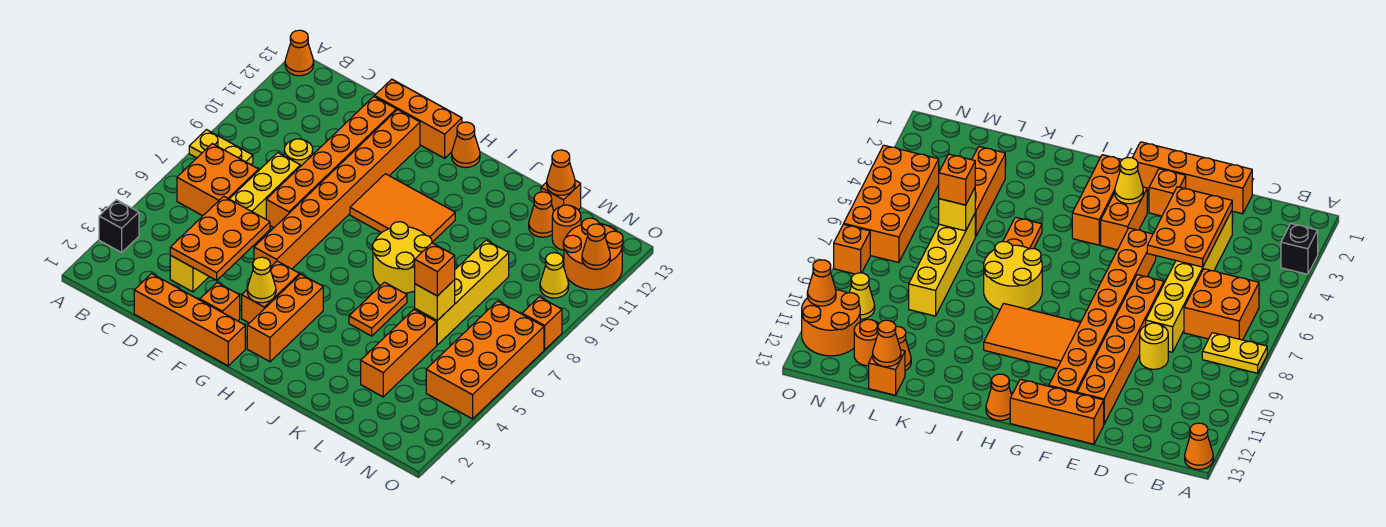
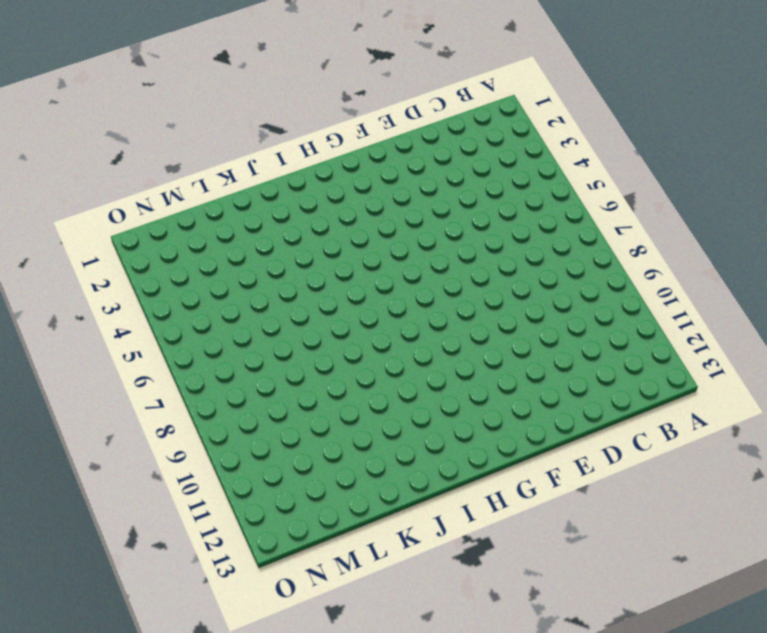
none -> black brick A3 level 1
none -> yellow plate A8:B8 level 1
none -> orange cone A13 level 1
none -> orange brick B6:C7 level 1

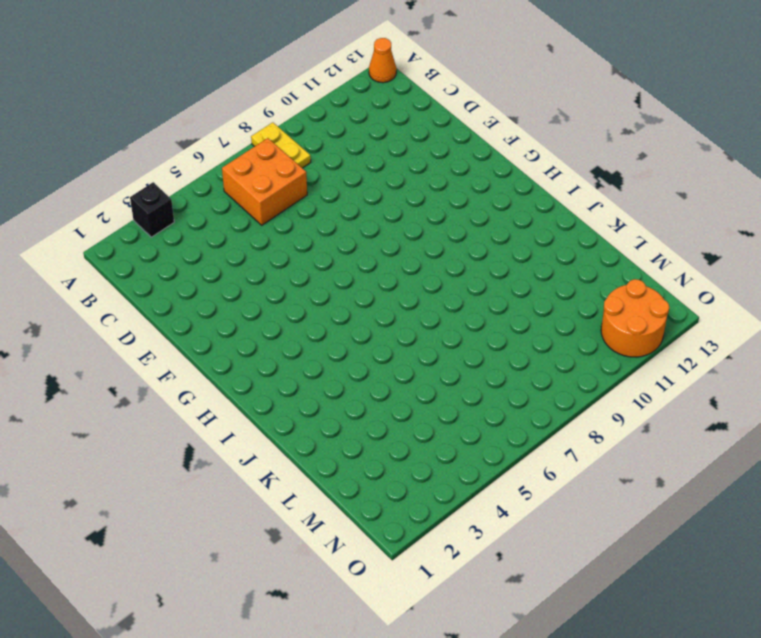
none -> orange brick D1:G1 level 1
none -> yellow brick D3:D8 level 1
none -> yellow round brick D9 level 1
none -> orange brick E7:E12 level 1

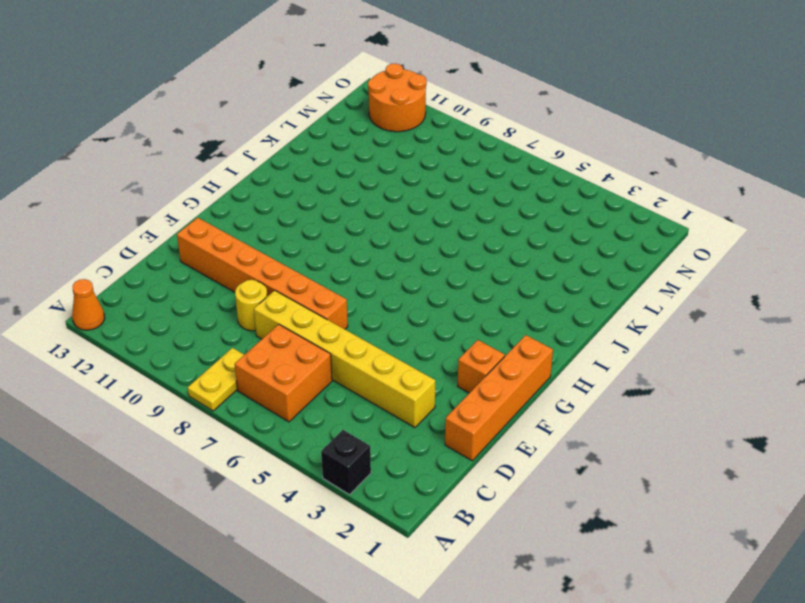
none -> orange brick E13:G13 level 1
none -> orange brick F5:F12 level 1
none -> orange brick G3:G4 level 1
none -> orange tile G9:I10 level 1

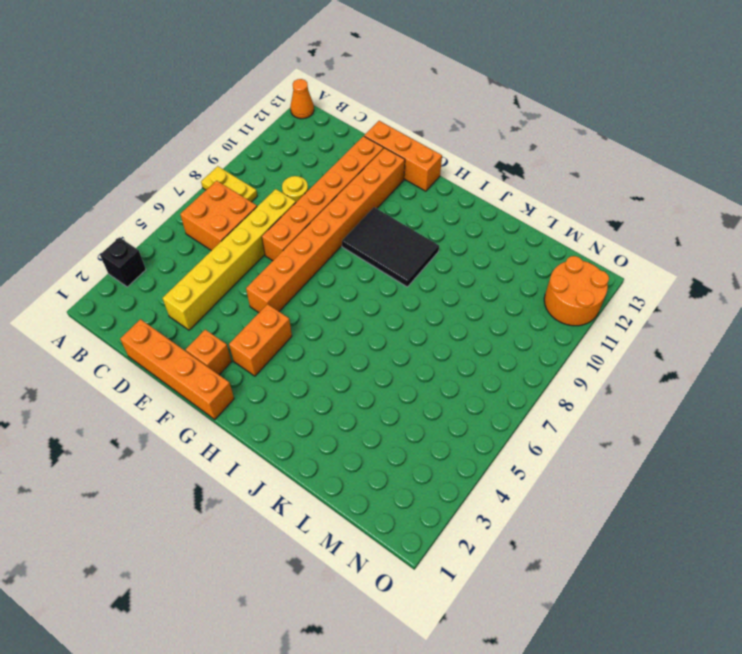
black tile G9:I10 level 1 -> orange tile G9:I10 level 1
none -> orange brick H2:H4 level 1
none -> orange cone H13 level 1
none -> yellow round brick I7:J8 level 1
none -> orange plate J5:J6 level 1

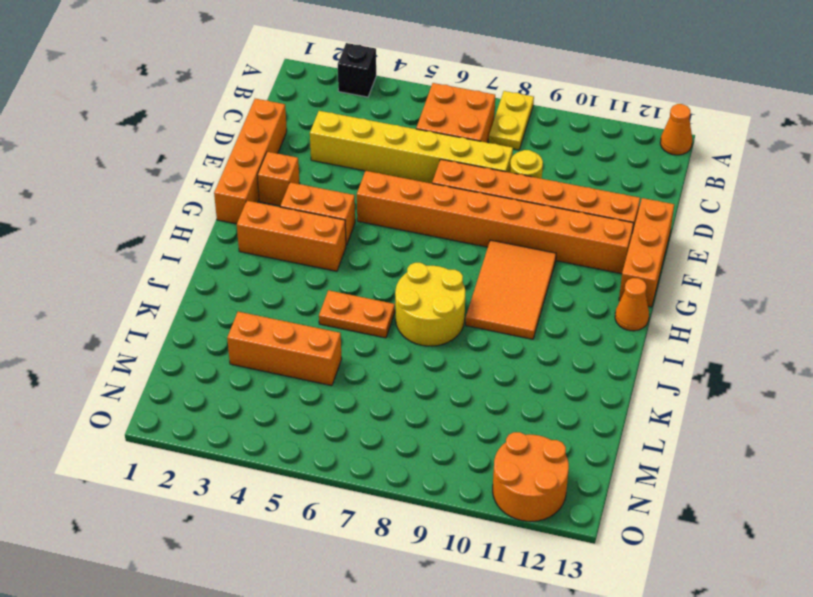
none -> yellow brick L6:L9 level 1
none -> orange cone L12 level 1
none -> orange brick L13 level 1
none -> orange round brick M12 level 1

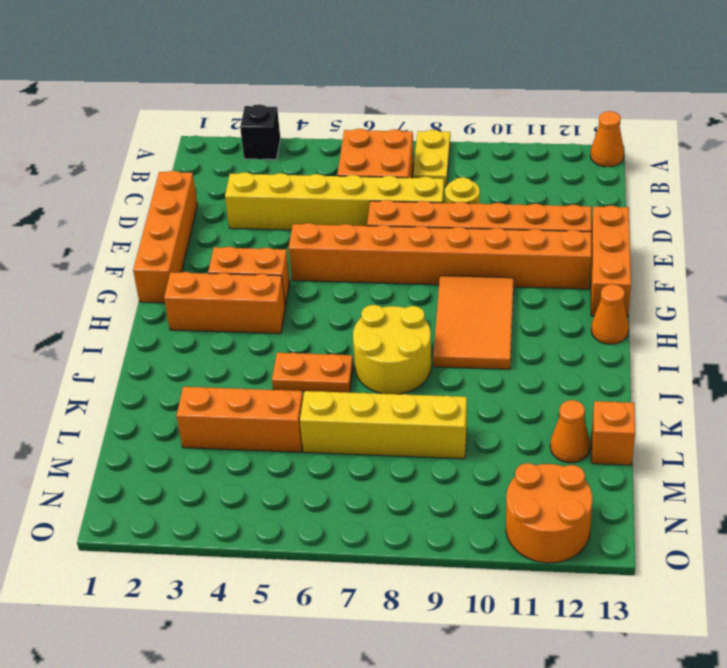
none -> orange brick F2 level 1
none -> orange round brick M12 level 1
none -> orange brick N4:O7 level 1
none -> yellow cone N10 level 1

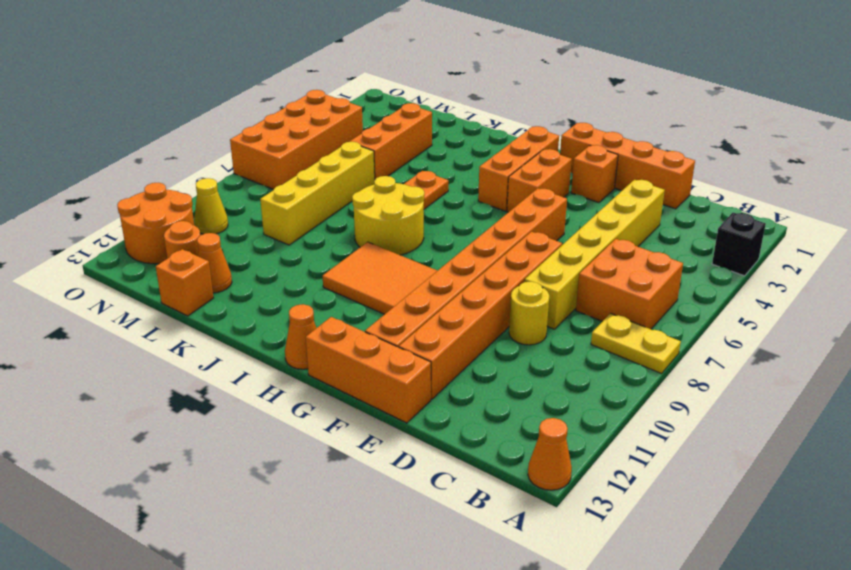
none -> orange brick O8 level 1
none -> orange plate D3:E5 level 2
none -> yellow cone G3 level 2
none -> yellow brick L6 level 2

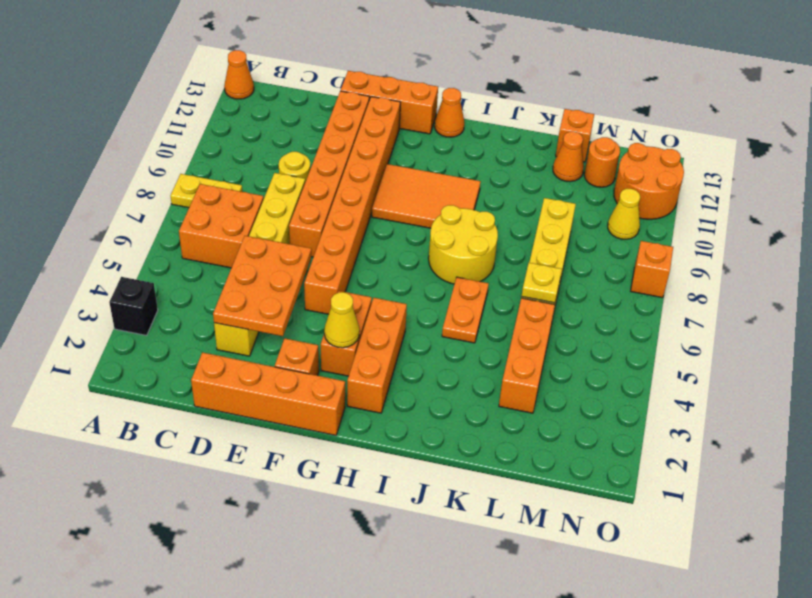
yellow plate L6 level 2 -> yellow brick L6 level 2
none -> orange brick N4:O7 level 1
none -> orange cone L13 level 2
none -> orange cone O11 level 2
none -> orange brick L6 level 3

